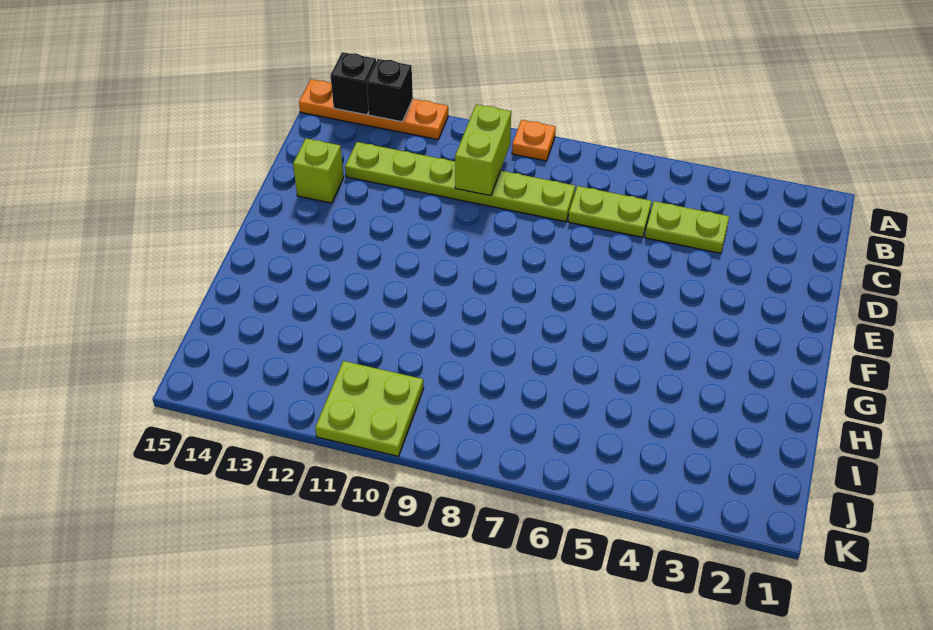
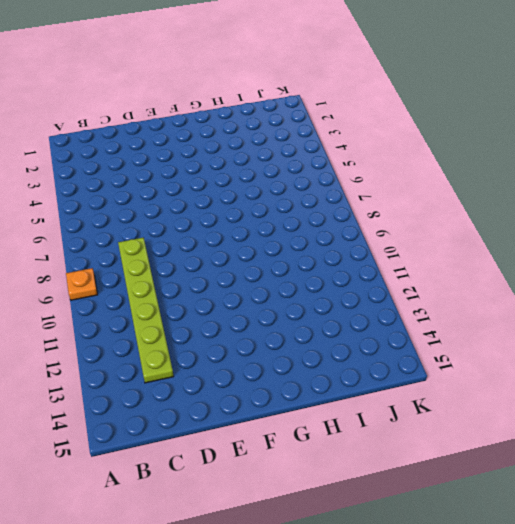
none -> orange plate A12:A15 level 1
none -> lime plate C4:C5 level 1

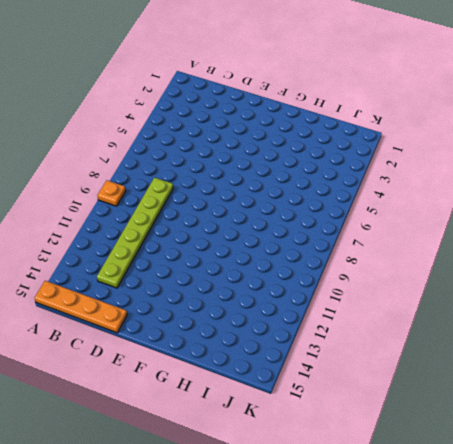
orange plate A15:D15 level 1 -> orange plate A12:A15 level 1
none -> lime plate C4:C5 level 1
none -> lime plate C6:C7 level 1

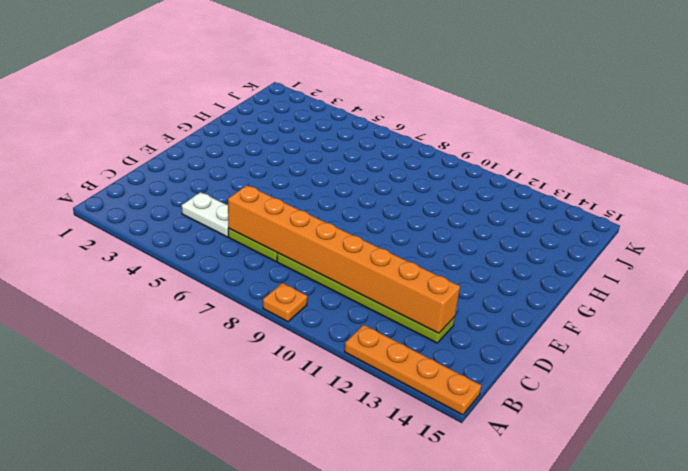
white plate C4:C5 level 1 -> lime plate C4:C5 level 1
orange brick C6:C13 level 2 -> lime brick B10:C10 level 2
none -> lime brick D14 level 1
none -> lime plate J10:K11 level 1

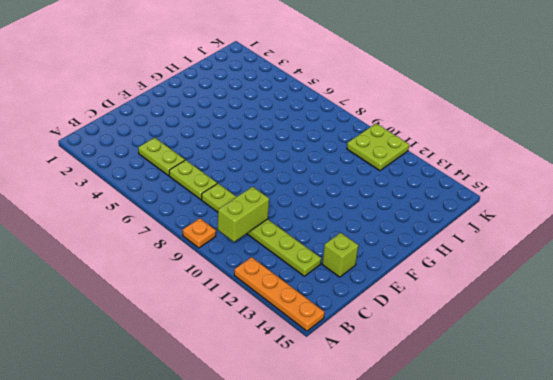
none -> black brick A13 level 2
none -> black brick A14 level 2

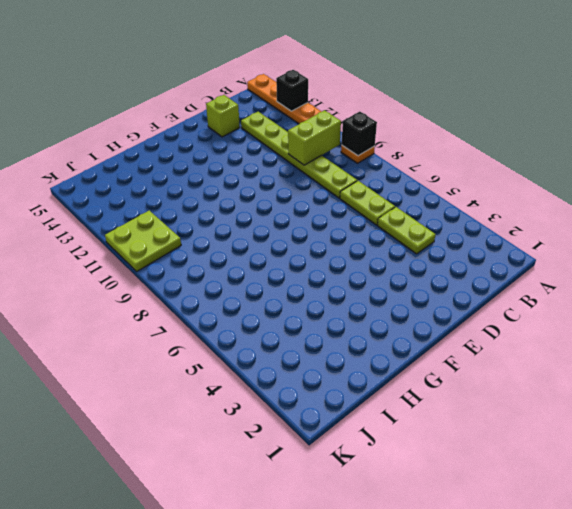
black brick A9 level 2 -> black brick A14 level 2

